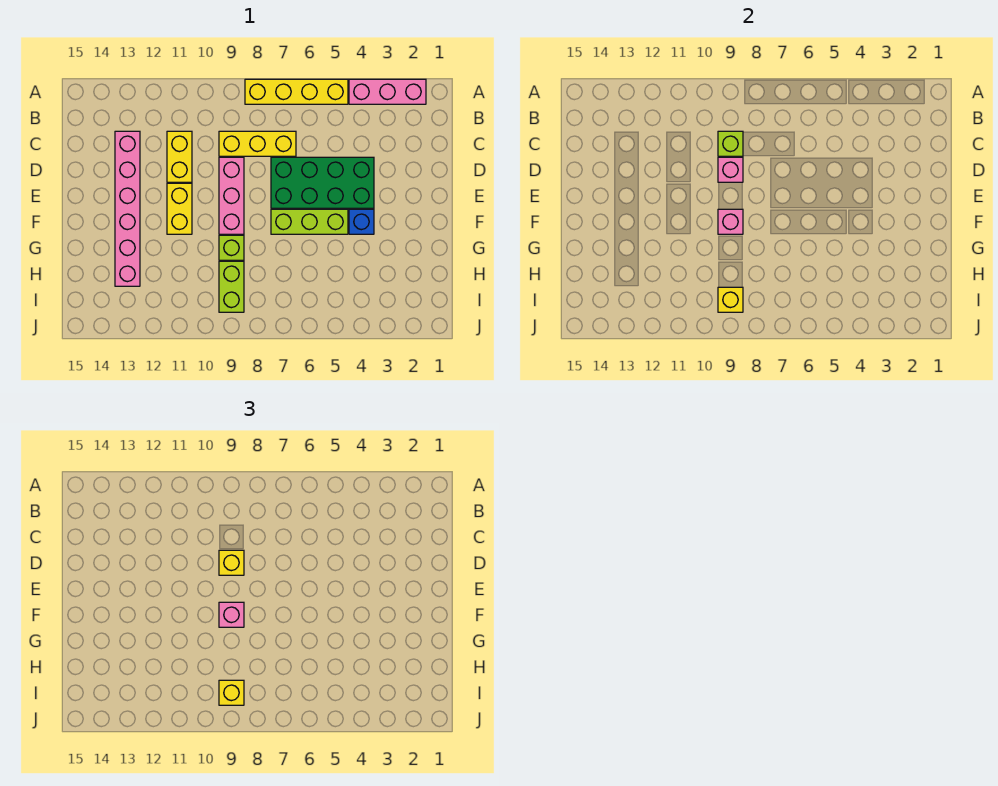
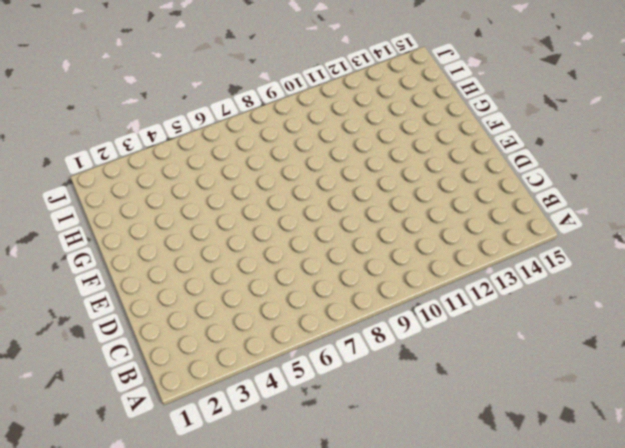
none -> pink brick A2:A4 level 1
none -> yellow brick A5:A8 level 1
none -> yellow brick C7:C9 level 1

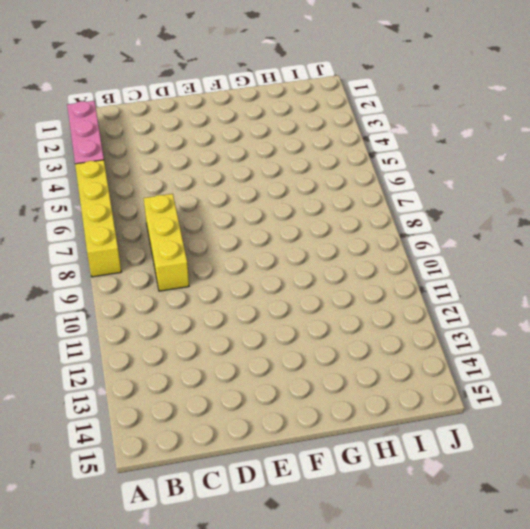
none -> yellow brick C11:D11 level 1
none -> pink brick C13:H13 level 1
none -> green brick D4:E7 level 1

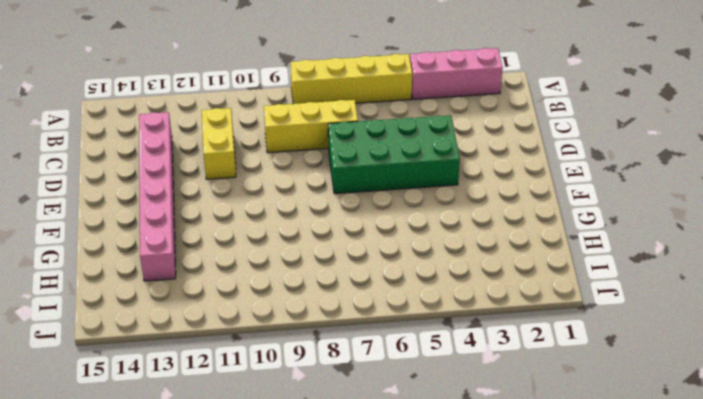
none -> pink brick D9:F9 level 1
none -> yellow brick E11:F11 level 1
none -> blue brick F4 level 1

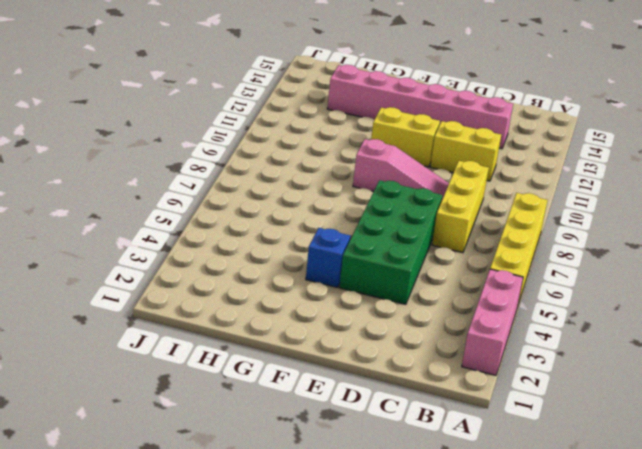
pink slope D9:F9 level 1 top F -> pink brick D9:F9 level 1
none -> lime brick F5:F7 level 1
none -> lime brick G9 level 1
none -> lime brick H9:I9 level 1

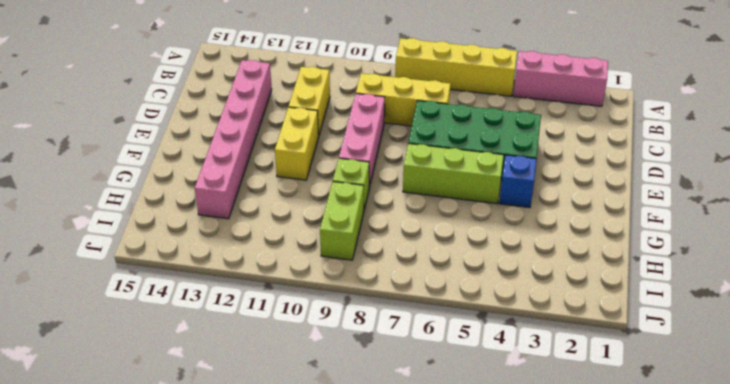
none -> lime brick C9 level 2
none -> pink brick D9 level 2
none -> pink brick F9 level 2

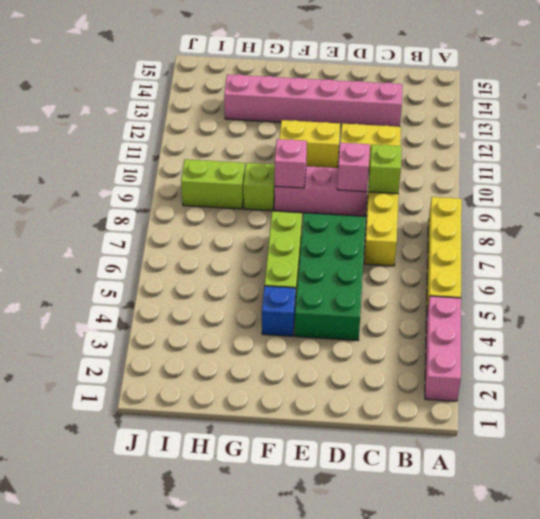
none -> yellow brick I9 level 2
none -> yellow brick D9 level 3
none -> pink brick F9 level 3

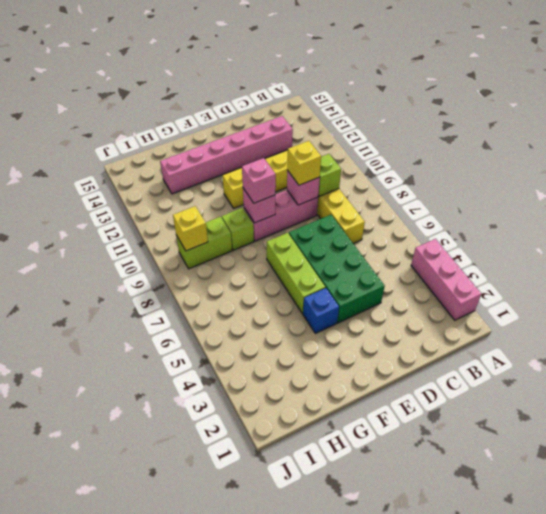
none -> yellow brick A5:A8 level 1
none -> yellow brick I9 level 3

